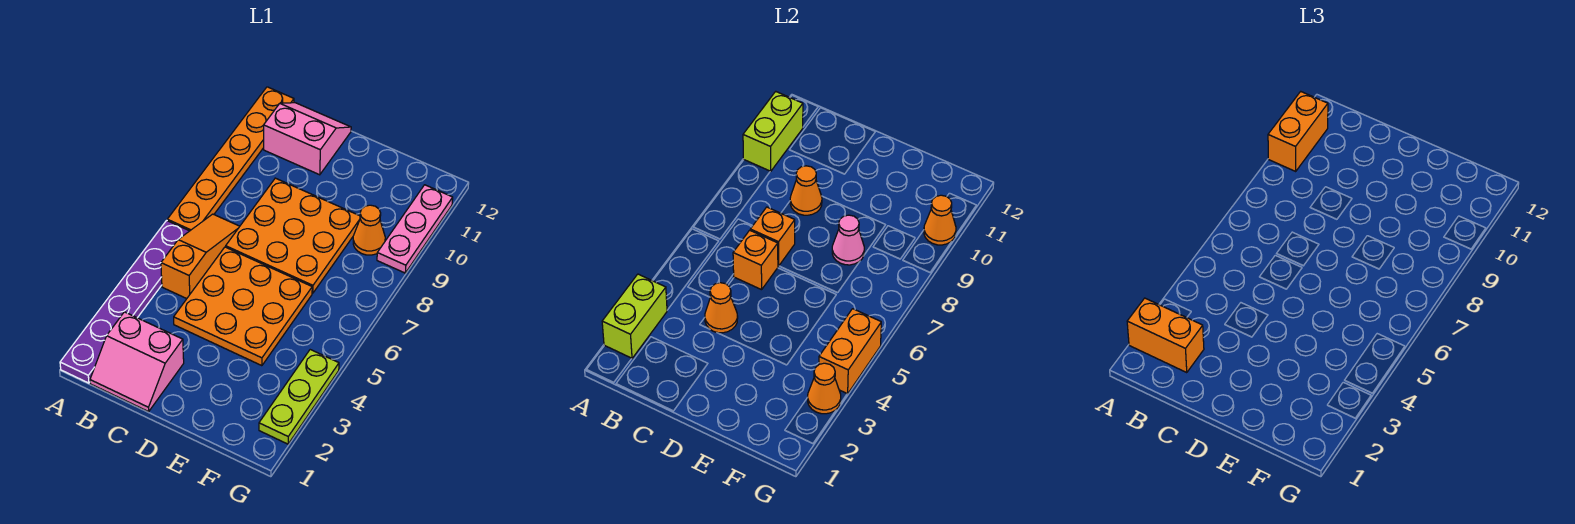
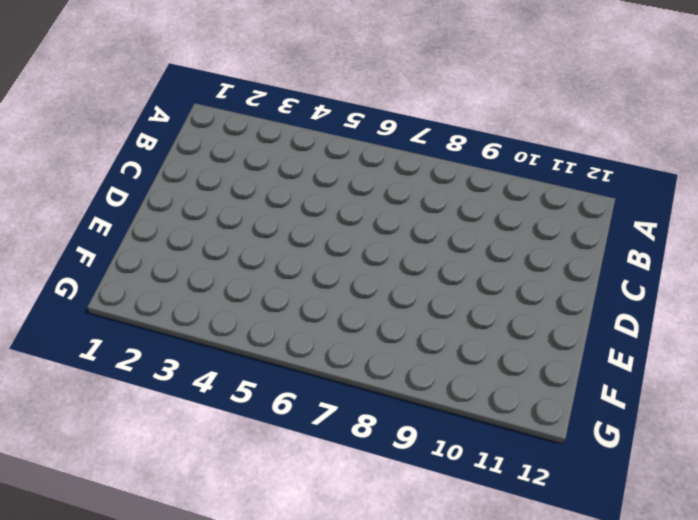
none -> purple plate A1:A6 level 1
none -> orange plate A7:A12 level 1
none -> pink slope B1:C2 level 1 top 2

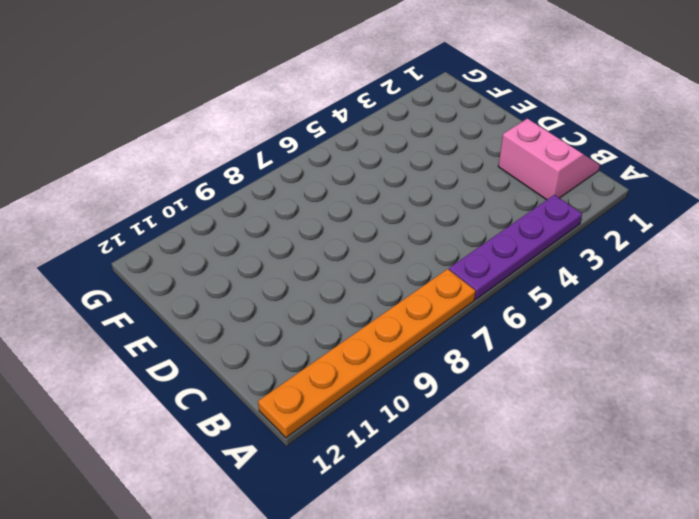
purple plate A3:A6 level 1 -> purple plate A1:A6 level 1
none -> orange slope B5:B7 level 1 top 5
none -> pink slope B11:C12 level 1 top 11
none -> orange plate C4:E6 level 1

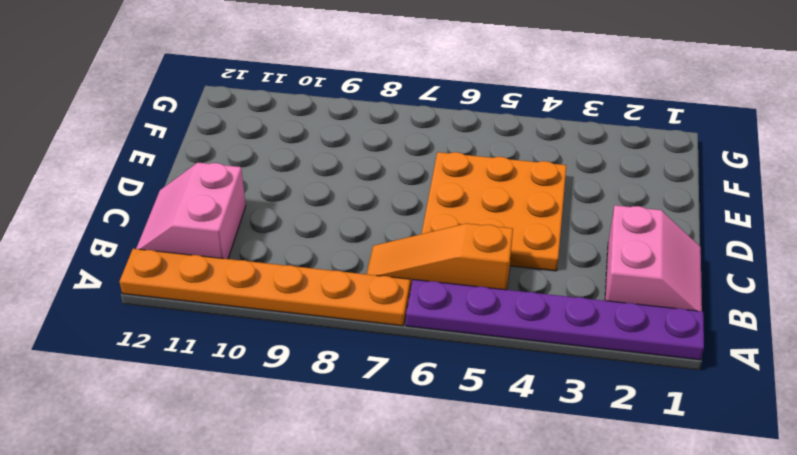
none -> orange plate C7:E9 level 1
none -> orange cone F9 level 1
none -> lime plate G2:G4 level 1

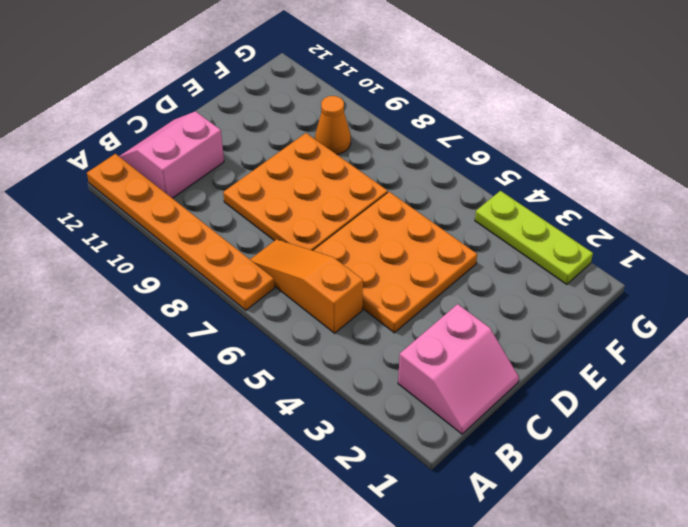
none -> purple plate A1:A6 level 1
none -> pink plate G9:G11 level 1
none -> lime brick A2:A3 level 2

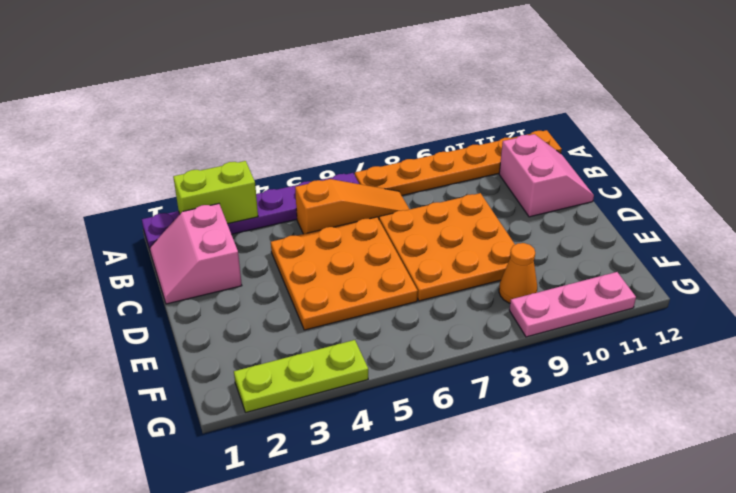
none -> lime brick A10:A11 level 2
none -> orange cone C4 level 2
none -> orange brick C6 level 2

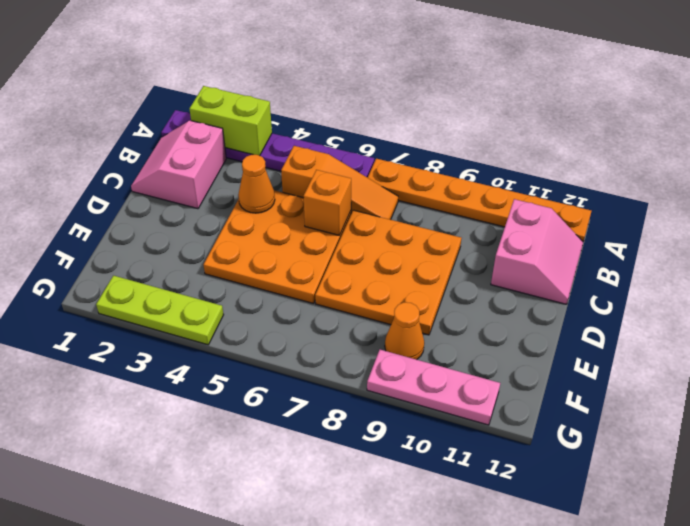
none -> lime brick A10:A11 level 2
none -> orange brick C7 level 2
none -> orange cone C9 level 2

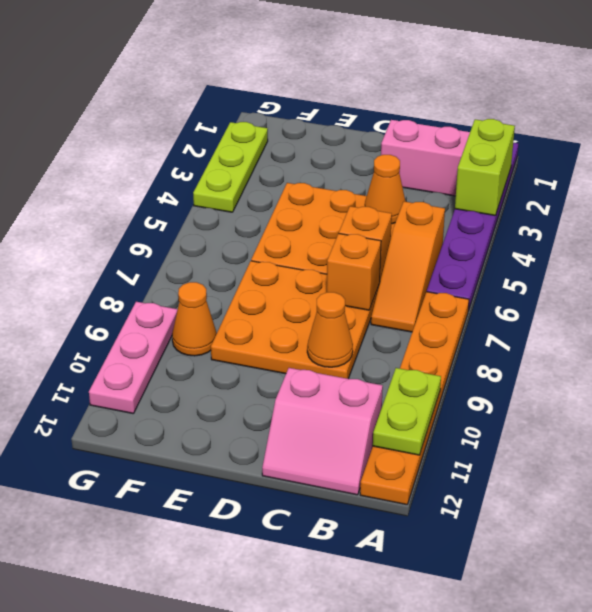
lime plate A10:A11 level 2 -> lime brick A10:A11 level 2
none -> pink cone E8 level 2
none -> orange cone G3 level 2
none -> orange brick G4:G5 level 2

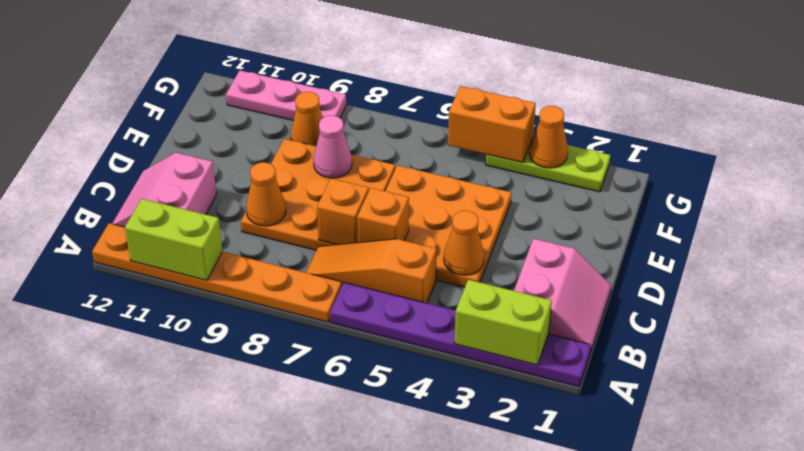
none -> orange cone G10 level 2
none -> orange brick A2:B2 level 3
none -> orange brick A10:A11 level 3

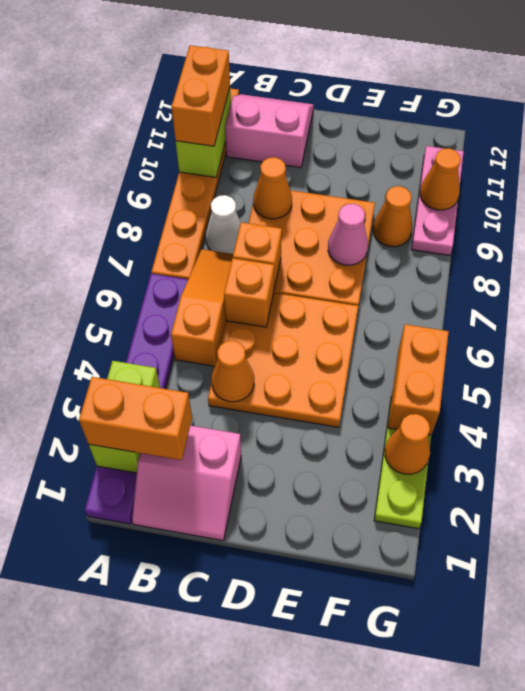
white cone B8 level 1 -> none

